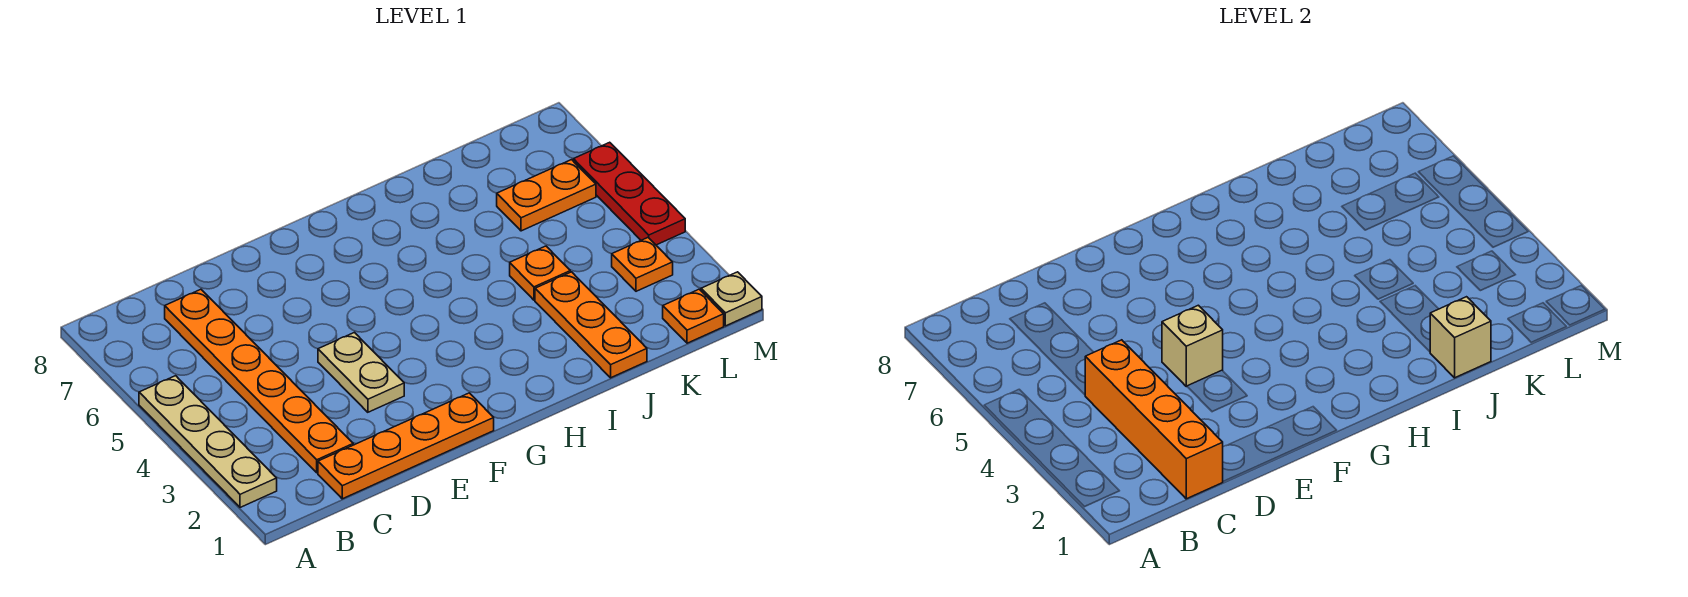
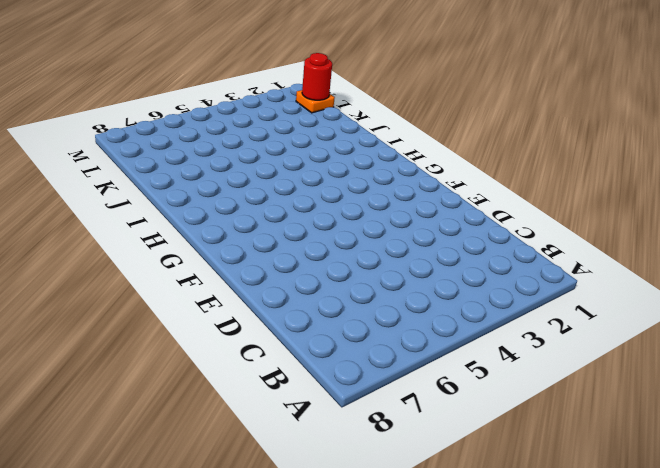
red round brick L1 level 2 -> none
none -> tan plate A2:A5 level 1
none -> orange plate C1:F1 level 1
none -> orange plate C2:C7 level 1

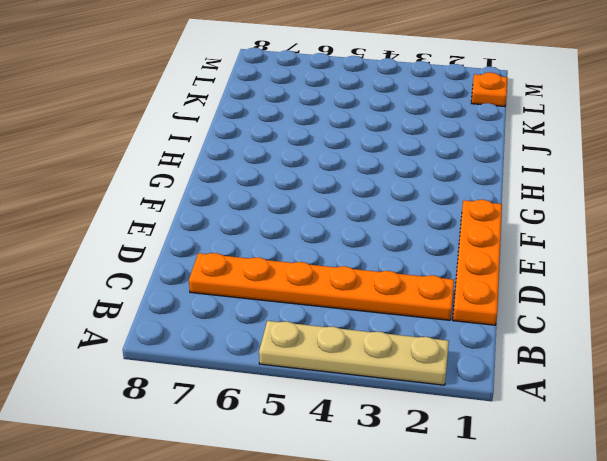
none -> tan plate E3:E4 level 1
none -> orange plate J1:J3 level 1
none -> orange plate J4 level 1

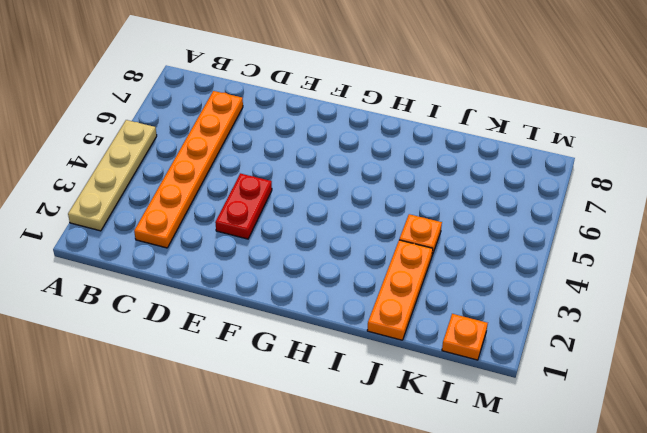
red plate E3:E4 level 1 -> tan plate E3:E4 level 1
none -> orange plate C1:F1 level 1
none -> orange plate K6:L6 level 1
none -> orange plate L3 level 1

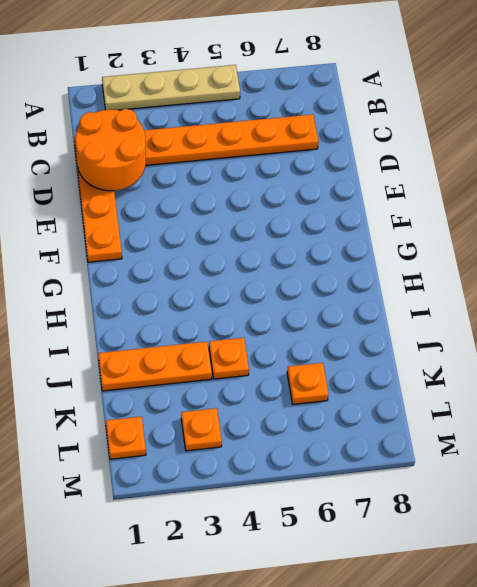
orange round brick C1:D2 level 2 -> orange brick C1:C4 level 2
orange plate K6 level 1 -> orange plate K6:L6 level 1
none -> tan plate E3:E4 level 1
none -> tan plate M1 level 1
none -> red plate M4:M6 level 1

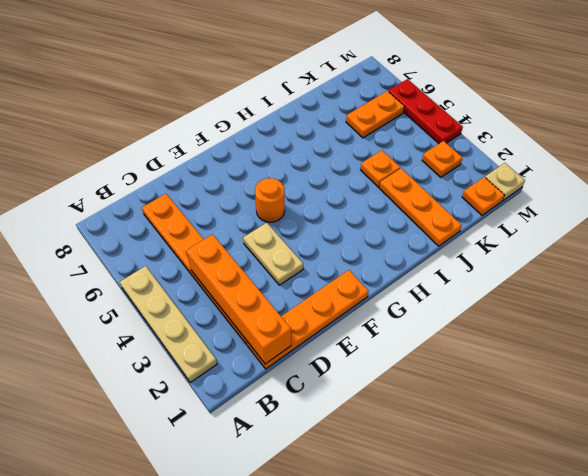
orange round brick F5 level 1 -> none
none -> tan brick E4 level 2
none -> tan brick J1 level 2

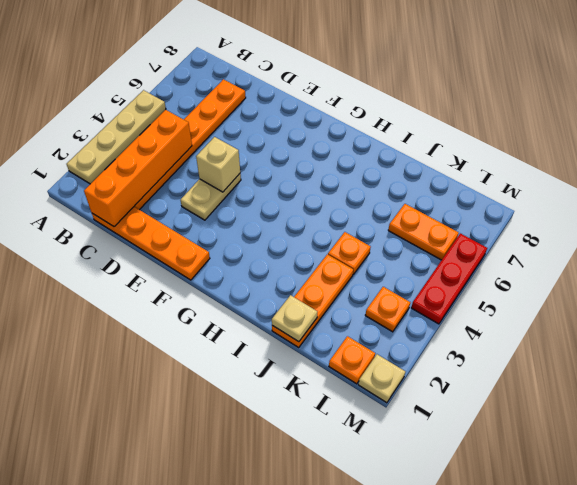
tan plate J1 level 2 -> tan brick J1 level 2

